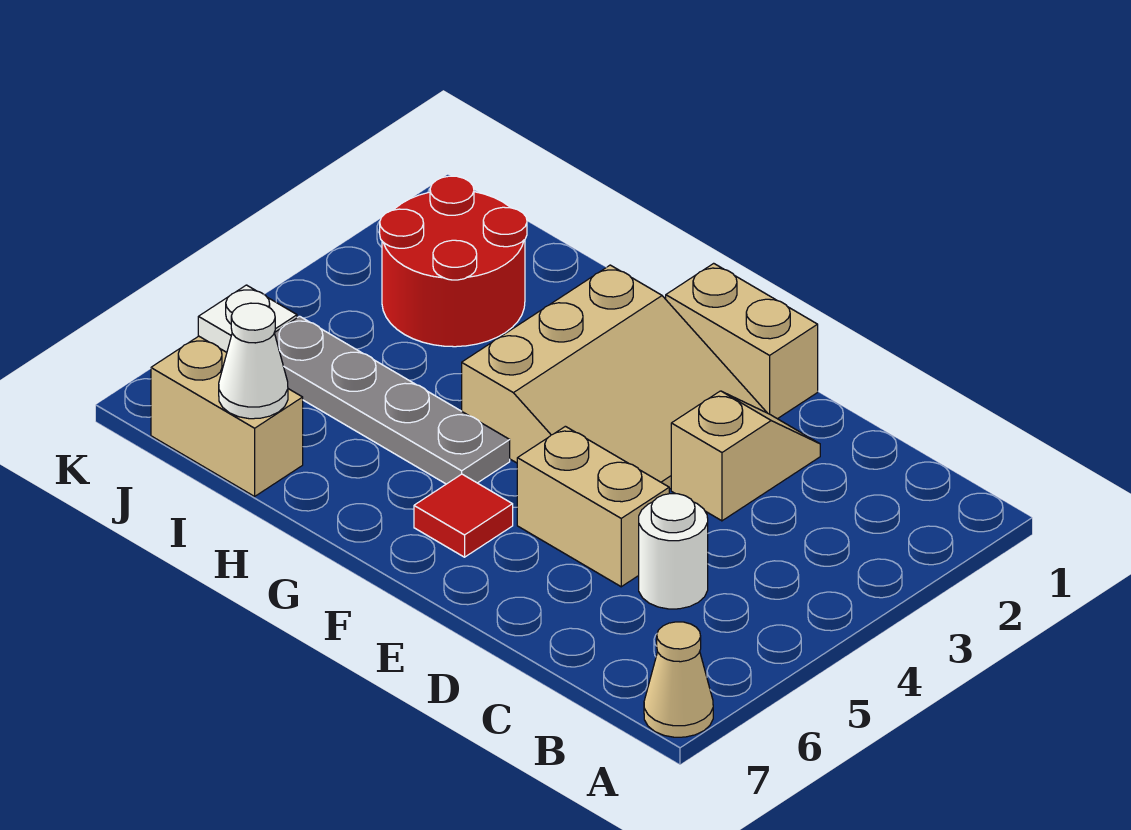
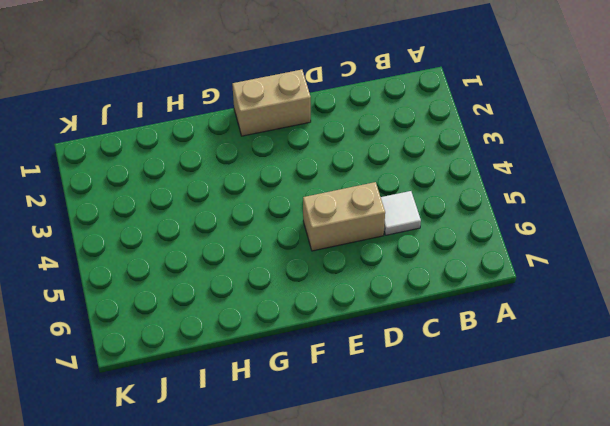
white tile C5 level 1 -> white round brick C5 level 1
none -> tan cone A7 level 1
none -> tan slope D2:D3 level 1 top 3
none -> tan slope E2:G4 level 1 top G

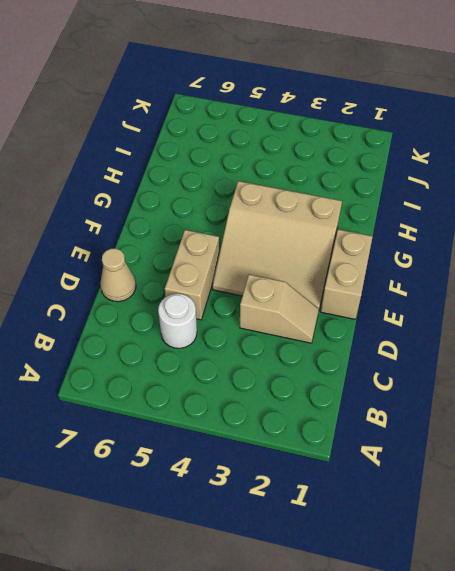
tan cone D7 level 1 -> tan cone A7 level 1
none -> red tile F6 level 1
none -> grey plate G5:J5 level 1
none -> red round brick I2:J3 level 1

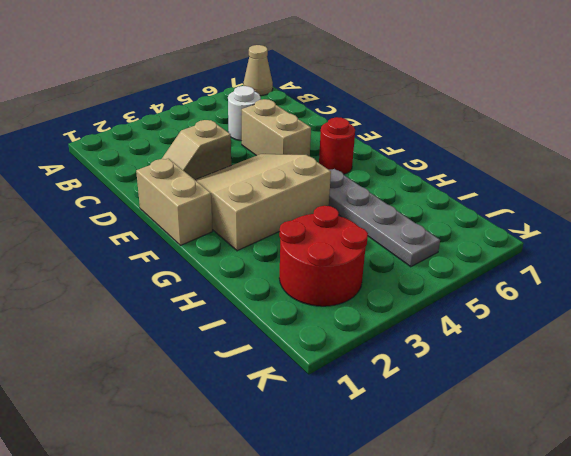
red round brick F6 level 1 -> red tile F6 level 1
none -> tan brick I7:J7 level 1
none -> white plate K5 level 1
none -> white cone I7 level 2

